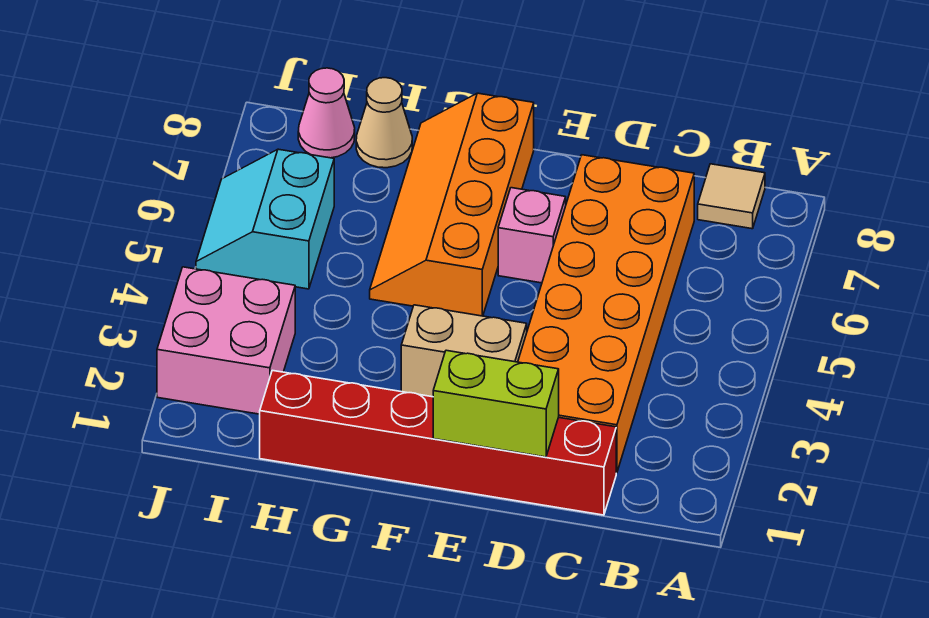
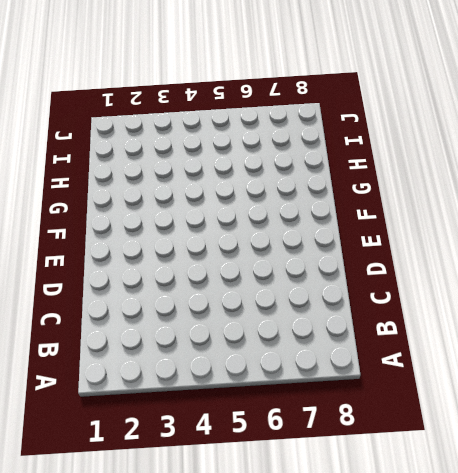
none -> tan tile B8 level 1
none -> red brick C1:H1 level 1

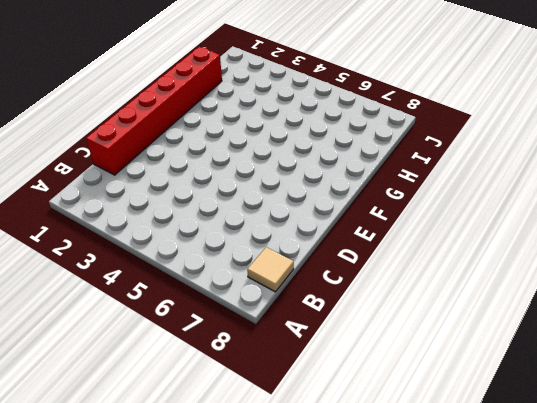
none -> orange brick C2:D7 level 1
none -> tan brick E3:F3 level 1

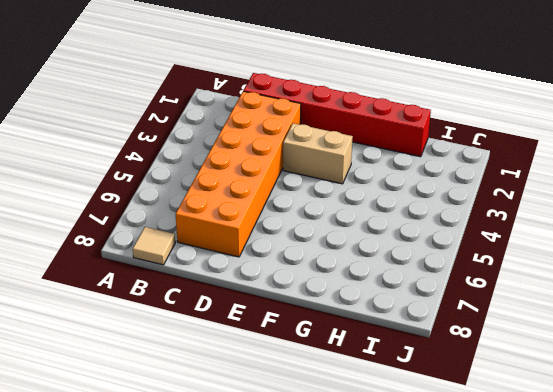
none -> pink brick E6 level 1
none -> orange slope F5:G8 level 1 top F

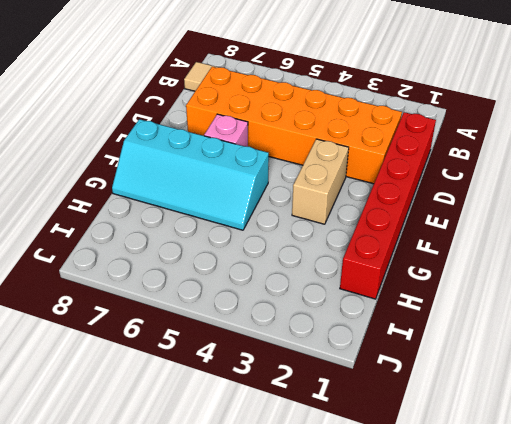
cyan slope F5:G8 level 1 top F -> orange slope F5:G8 level 1 top F
none -> tan cone H8 level 1
none -> pink brick I2:J3 level 1

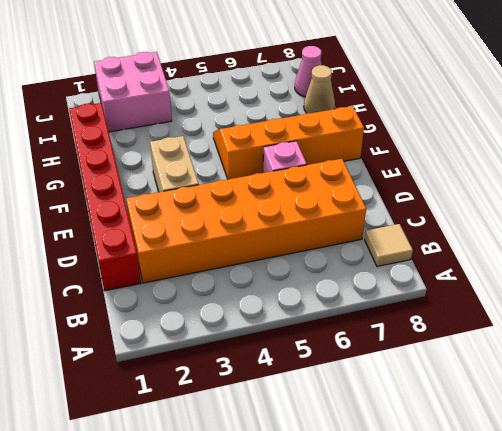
none -> cyan slope I5:J6 level 1 top I
none -> lime brick D1:E1 level 2

